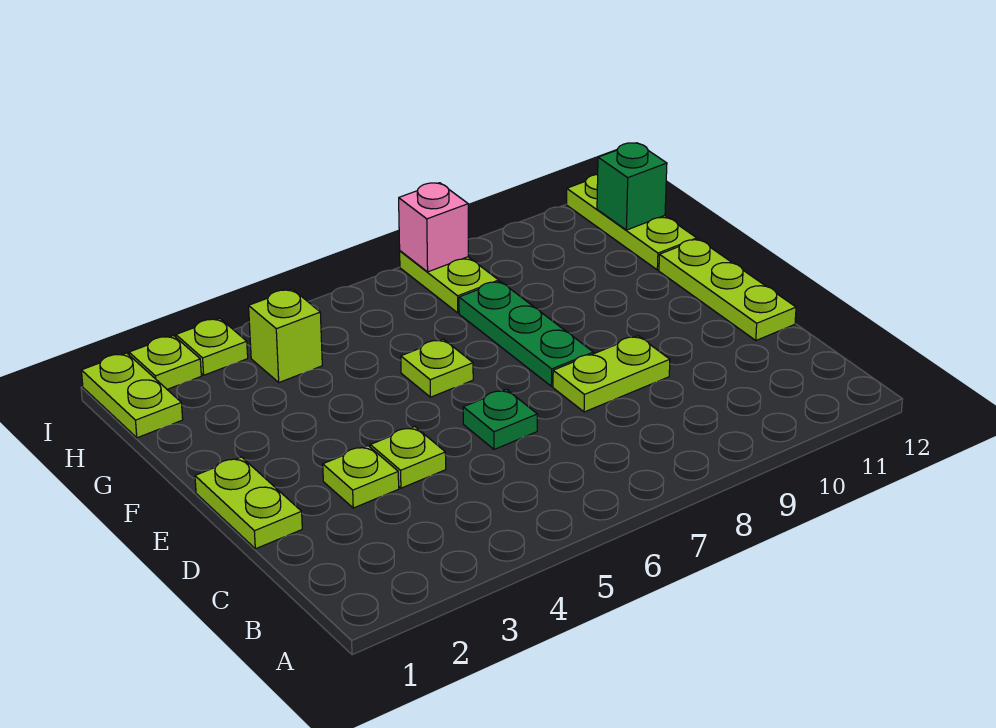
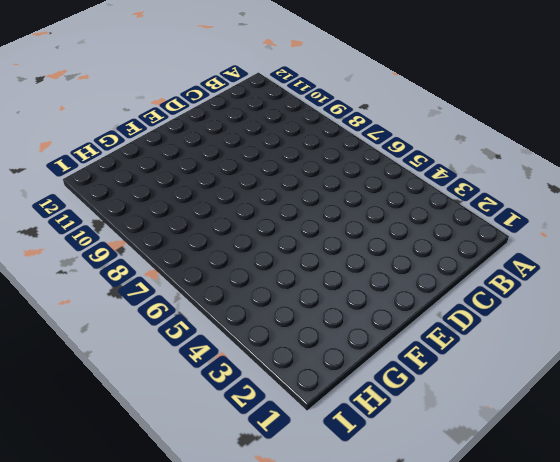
none -> lime plate D1:E1 level 1
none -> lime plate D3 level 1
none -> lime plate D4 level 1

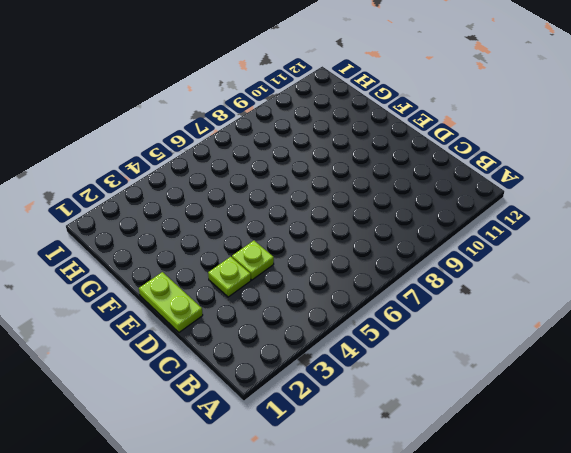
none -> green plate D6 level 1
none -> lime plate D8:D9 level 1
none -> lime plate D12:F12 level 1

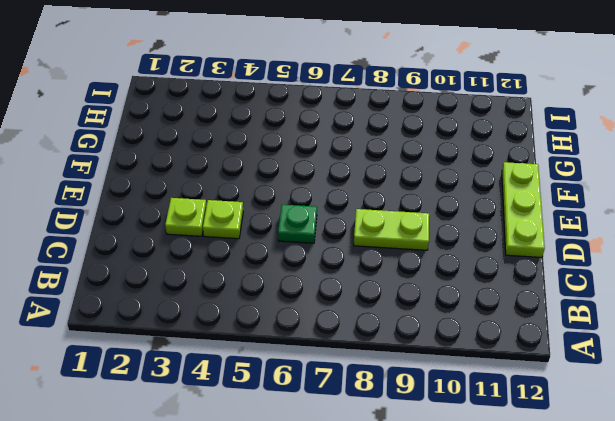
none -> lime plate D1:E1 level 1
none -> green plate E8:G8 level 1
none -> lime plate F6 level 1

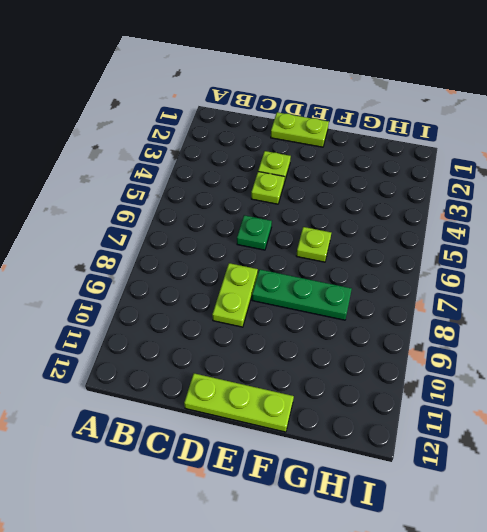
none -> lime plate G12:I12 level 1
none -> lime plate H1:I1 level 1
none -> lime brick H4 level 1

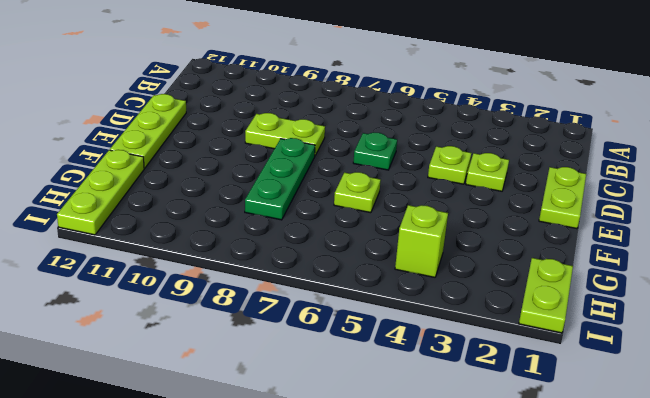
none -> lime plate H8:I8 level 1
none -> lime plate I2 level 1
none -> lime plate I3 level 1

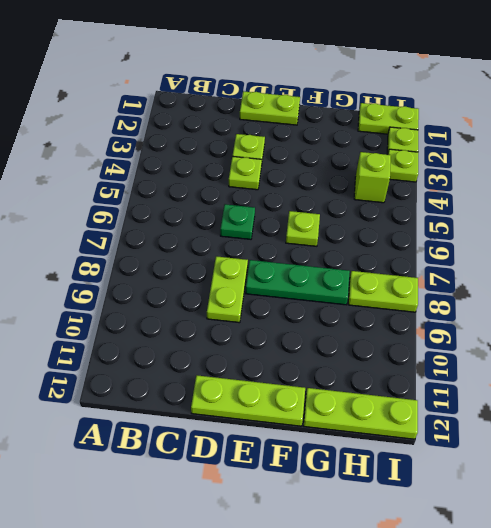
none -> green brick H12 level 2
none -> pink brick I8 level 2

